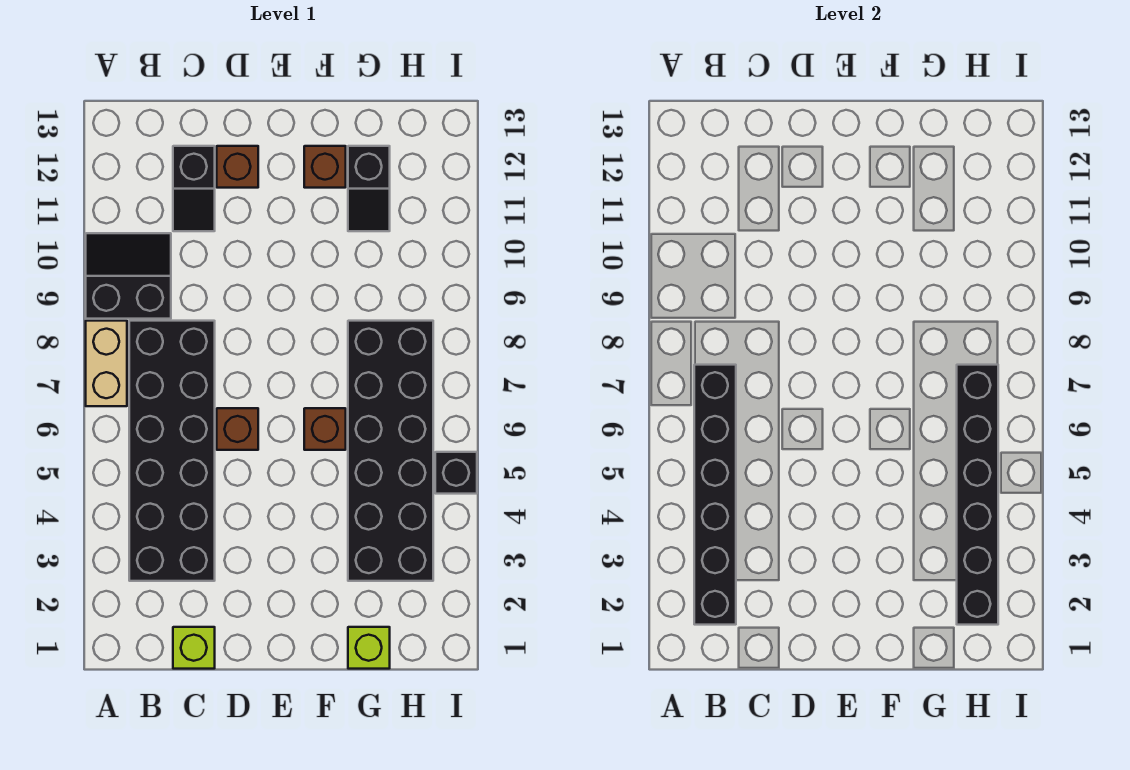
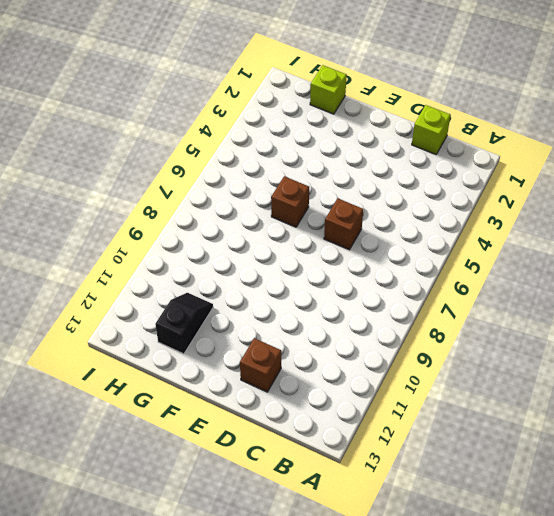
none -> tan brick A7:A8 level 1
none -> black slope A9:B10 level 1 top 9
none -> black brick B3:C8 level 1

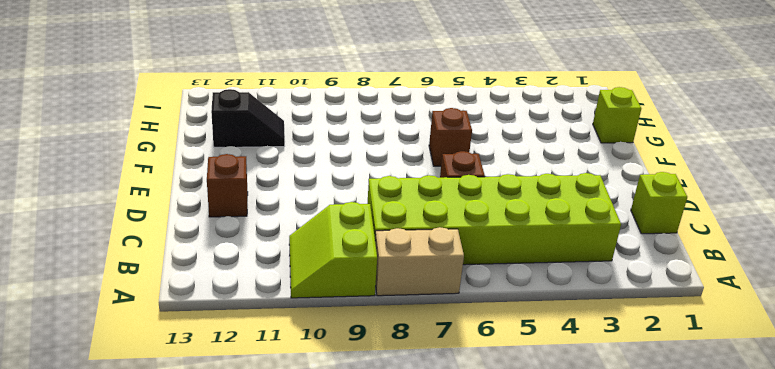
lime slope A9:B10 level 1 top 9 -> black slope A9:B10 level 1 top 9
lime brick B3:C8 level 1 -> black brick B3:C8 level 1
none -> black slope C11:C12 level 1 top 12
none -> brown brick F12 level 1
none -> black brick G3:H8 level 1

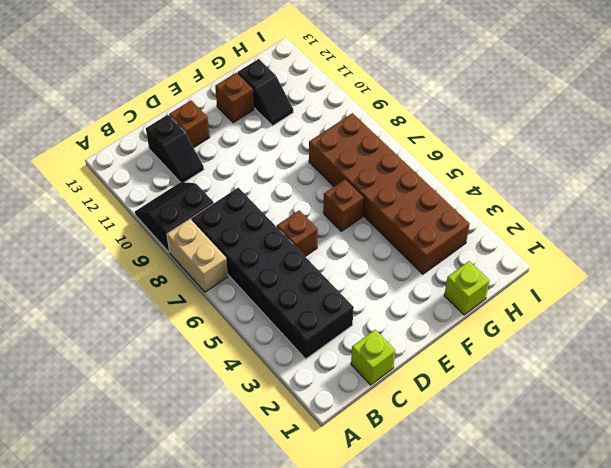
brown brick G3:H8 level 1 -> black brick G3:H8 level 1
none -> black brick I5 level 1
none -> black brick B2:B7 level 2
none -> black brick H2:H7 level 2

